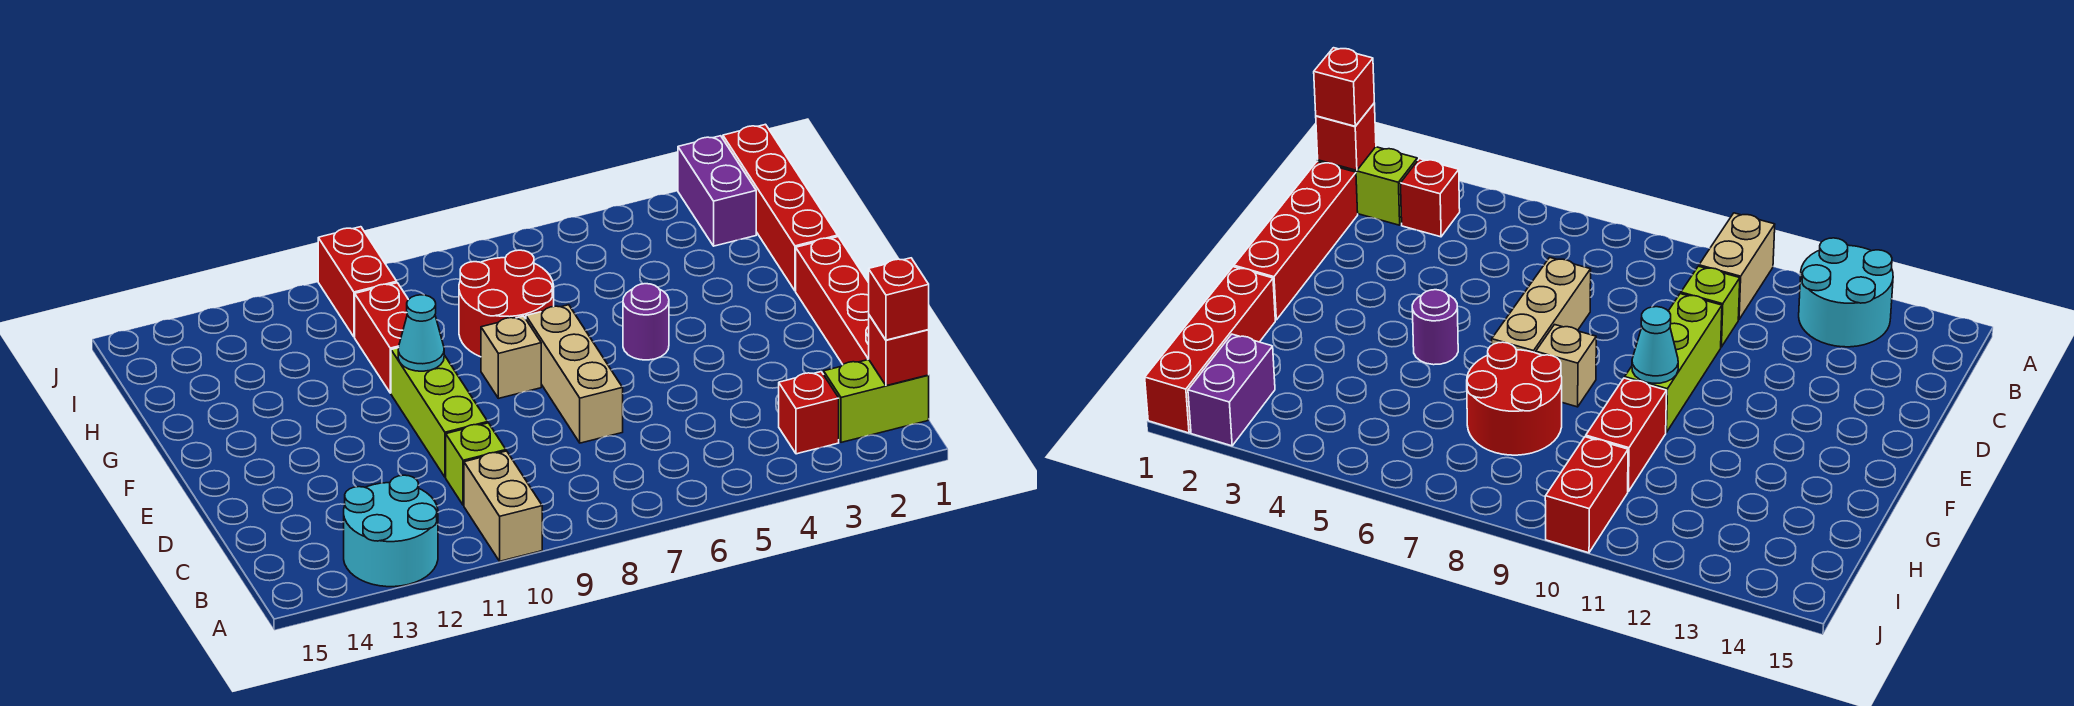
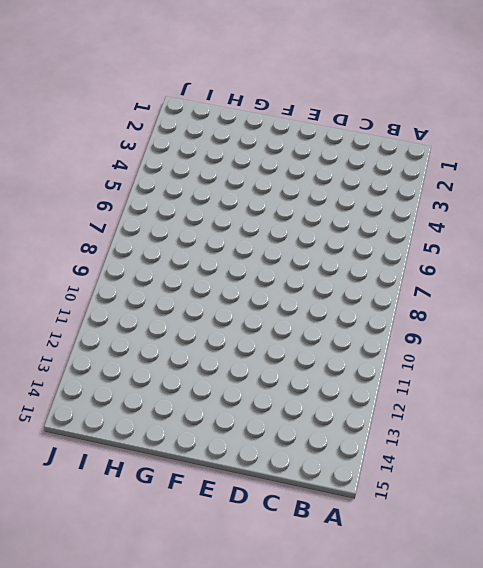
none -> tan brick A10:B10 level 1
none -> cyan round brick A12:B13 level 1
none -> lime brick B1:B2 level 1

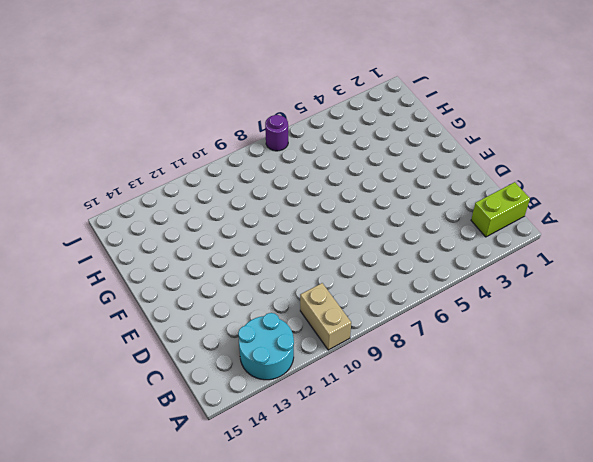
purple round brick J7 level 1 -> purple round brick F5 level 1
none -> red brick B3 level 1
none -> red brick C1:F1 level 1
none -> lime brick C10 level 1

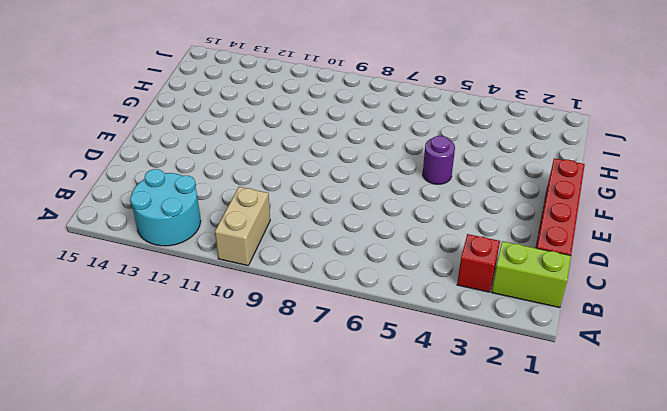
none -> lime brick C10 level 1
none -> tan brick D7:F7 level 1
none -> lime brick D10:F10 level 1

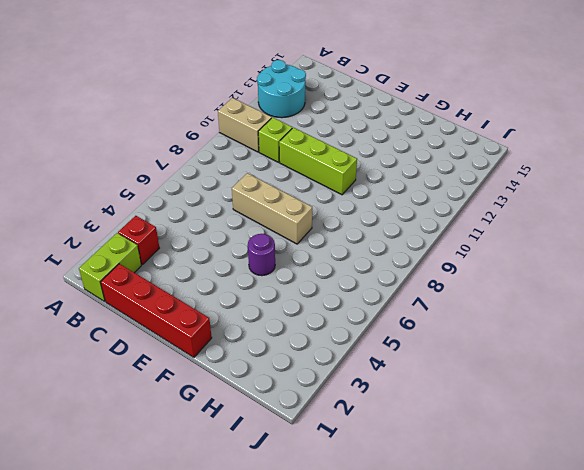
none -> tan brick F8 level 1
none -> red brick G1:J1 level 1
none -> red round brick G7:H8 level 1

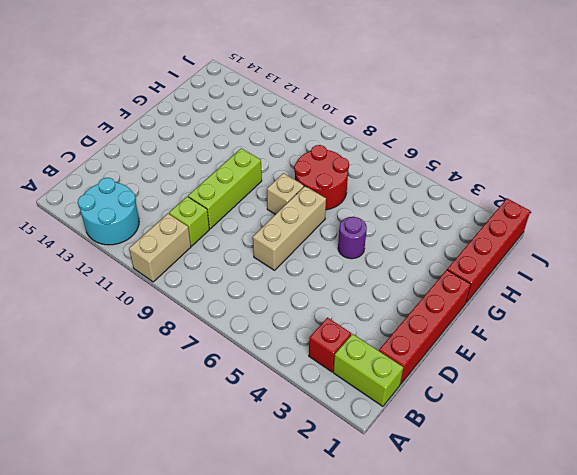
none -> red brick G10:H10 level 1
none -> purple brick I2:J2 level 1
none -> red brick I10:J10 level 1

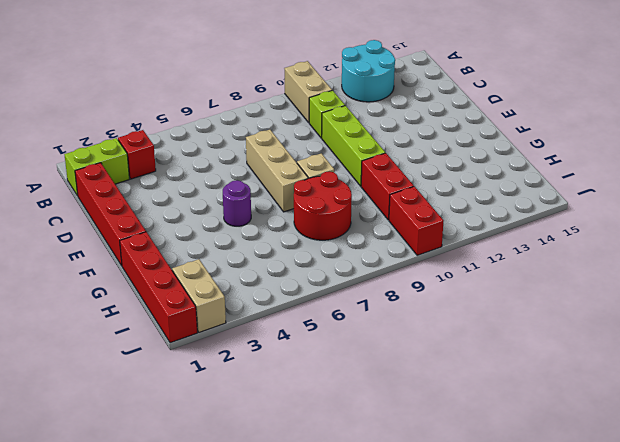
tan brick I2:J2 level 1 -> purple brick I2:J2 level 1
none -> red brick B1 level 2
none -> cyan cone F10 level 2
none -> red brick B1 level 3

